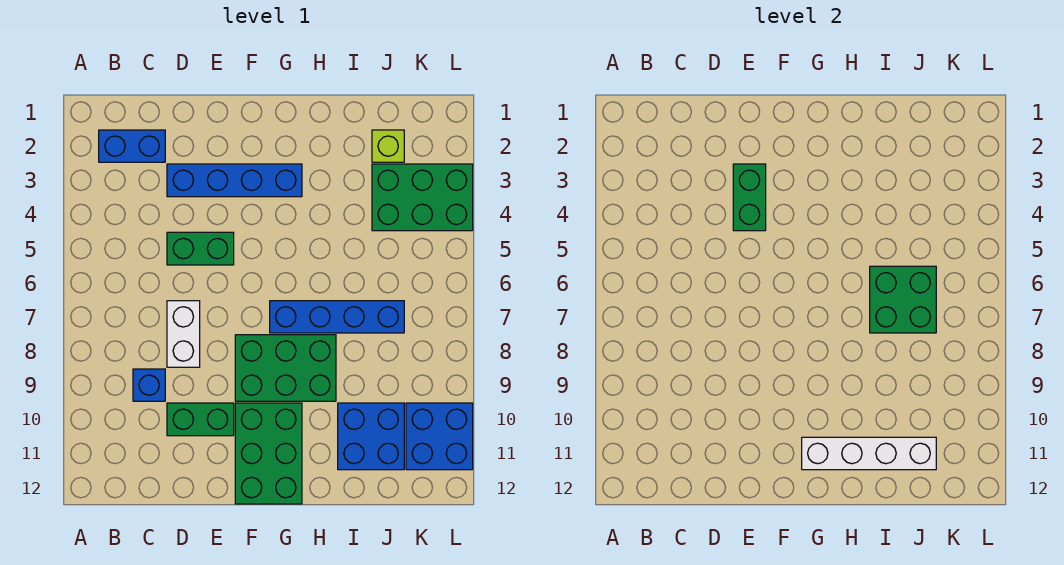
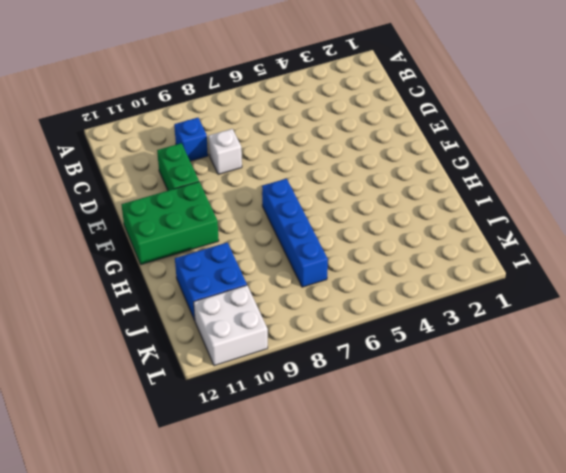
white brick D8 level 1 -> white brick D7:D8 level 1
white brick K10:L11 level 1 -> blue brick K10:L11 level 1
none -> blue brick B2:C2 level 1
none -> blue brick D3:G3 level 1
none -> green brick D5:E5 level 1

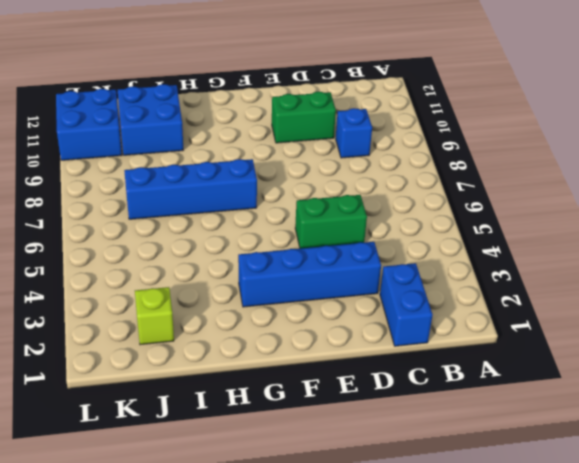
blue brick C1:C2 level 1 -> blue brick B2:C2 level 1
none -> white brick D7:D8 level 1
none -> green brick F8:H9 level 1
none -> green brick F10:G12 level 1

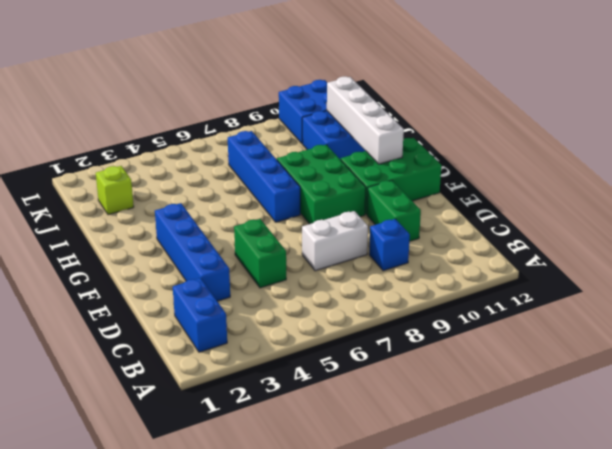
none -> green brick J3:L4 level 1
none -> green brick E3:E4 level 2
none -> green brick I6:J7 level 2

